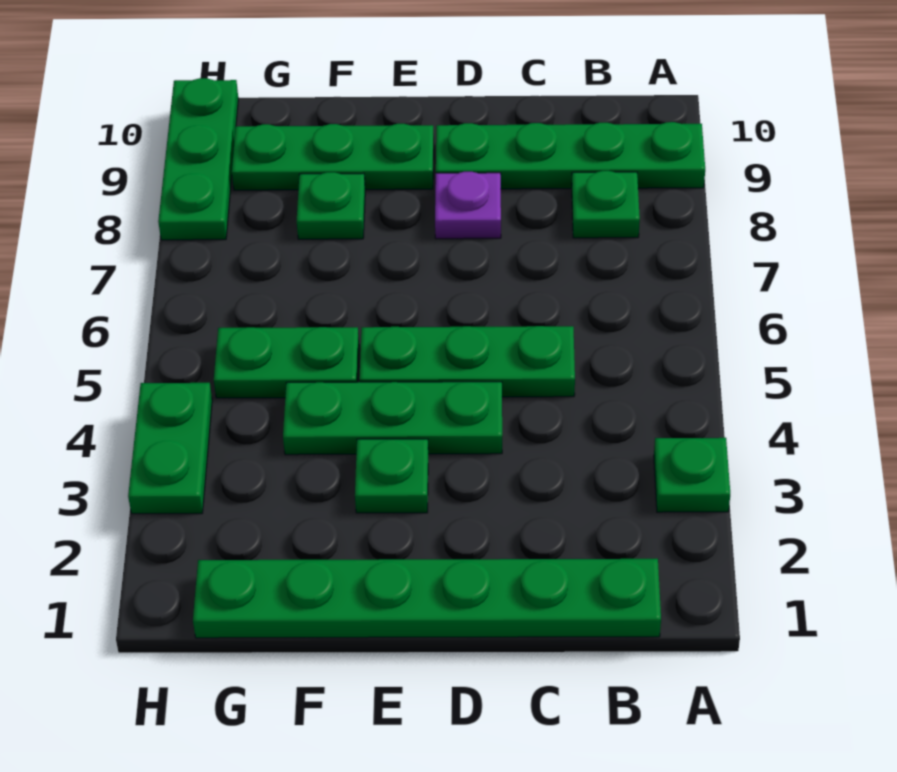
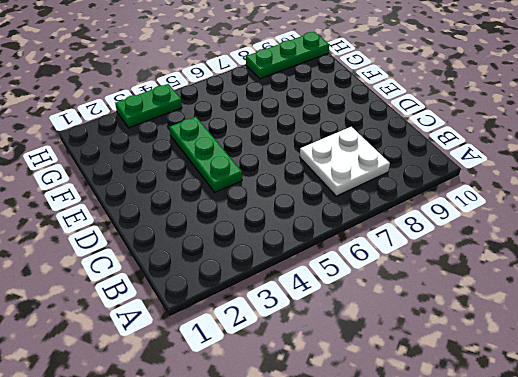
white plate B7:C8 level 1 -> green plate B8 level 1
none -> green plate A3 level 1
none -> green plate A9:D9 level 1
none -> green plate B1:G1 level 1

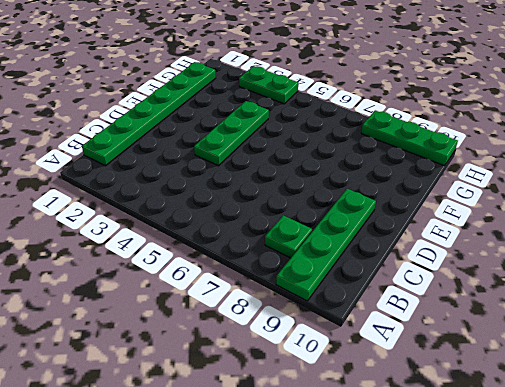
none -> green plate A3 level 1
none -> green plate C5:E5 level 1
none -> purple plate D8 level 1

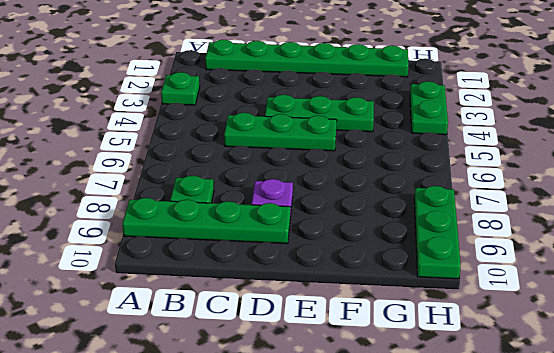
none -> green plate E3 level 1
none -> green plate E9:G9 level 1
none -> green plate F5:G5 level 1

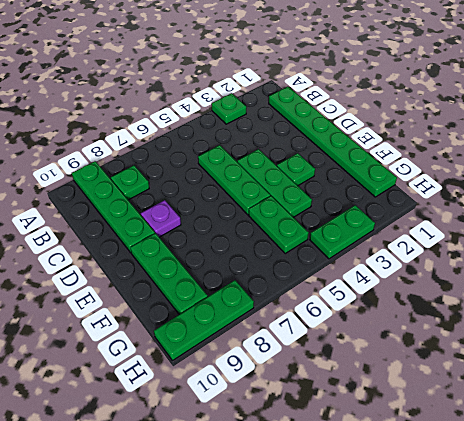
none -> green plate F8 level 1

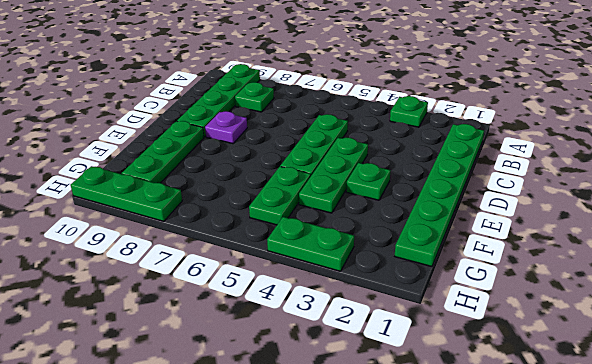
none -> green plate F8 level 1

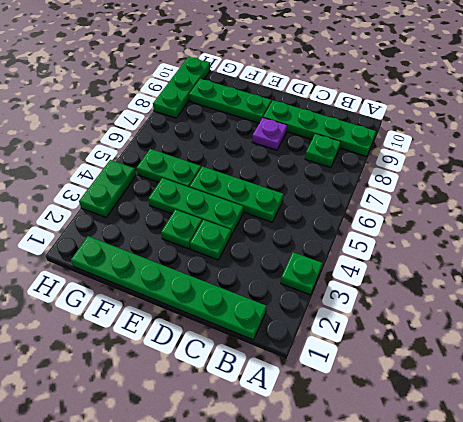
green plate D3 level 1 -> green plate F8 level 1

